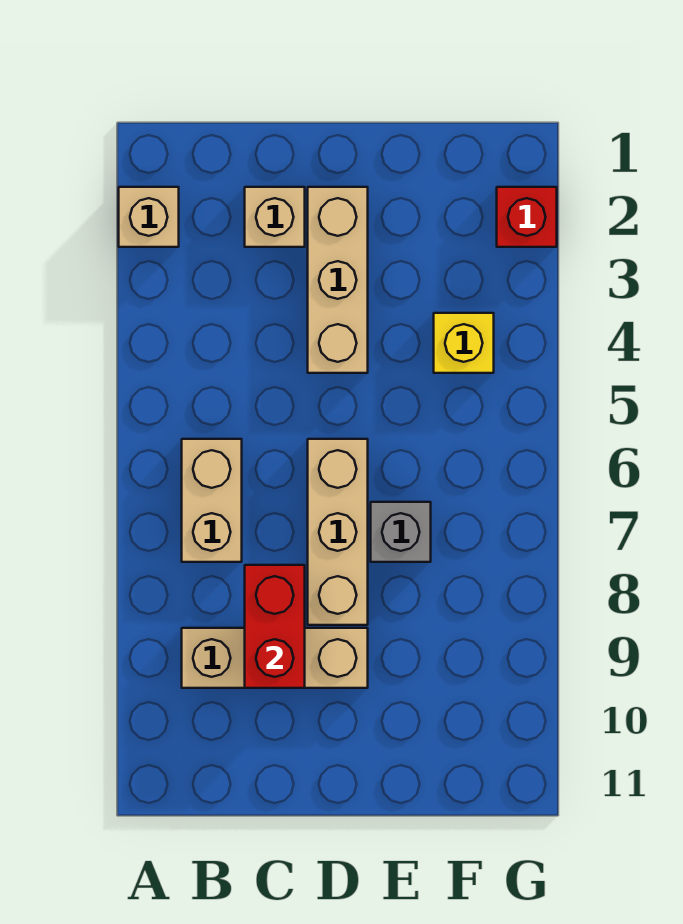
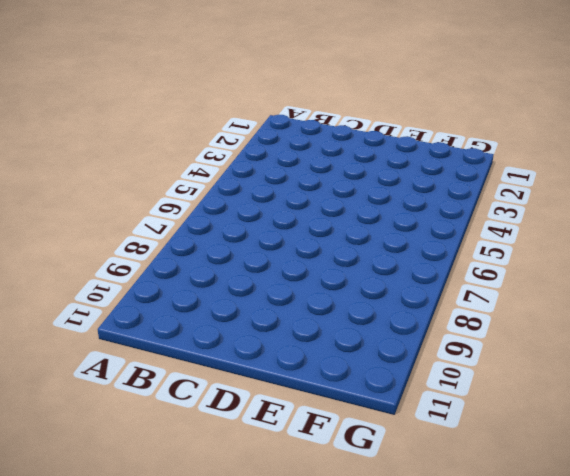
none -> tan brick A2 level 1
none -> tan brick B6:B7 level 1

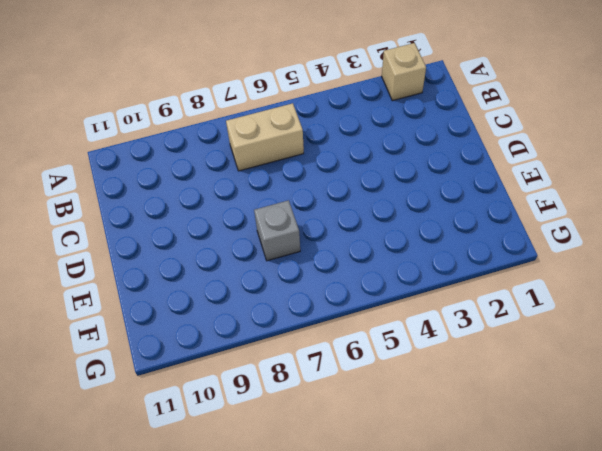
none -> tan brick B9:D9 level 1
none -> tan brick C2 level 1

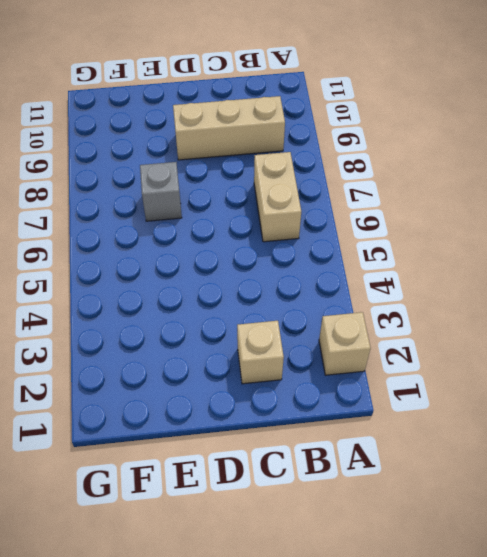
none -> tan brick D2:D4 level 1
none -> tan brick D6:D8 level 1

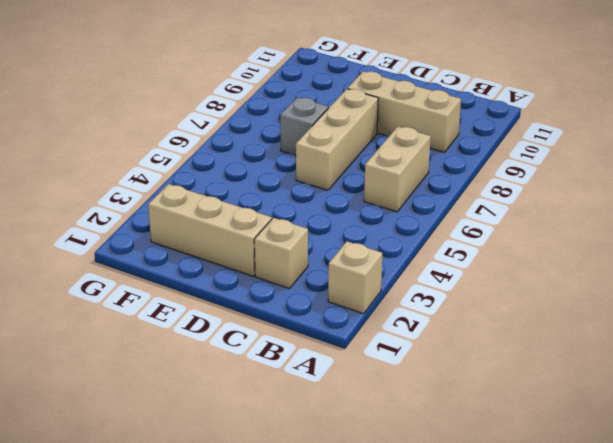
tan brick D2:F2 level 1 -> tan brick D2:D4 level 1
none -> yellow brick F4 level 1
none -> red brick G2 level 1

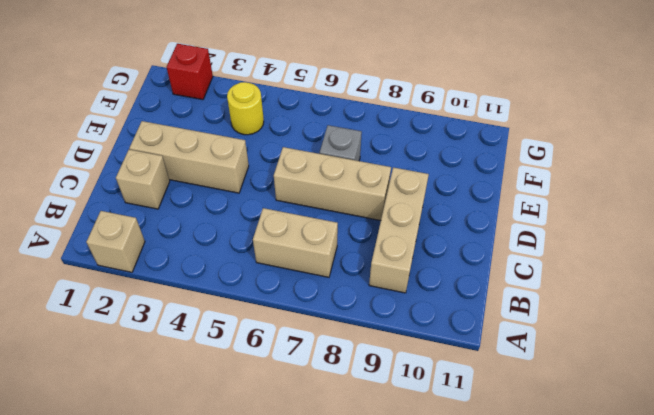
yellow round brick F4 level 1 -> yellow brick F4 level 1
none -> red brick C8:C9 level 2

